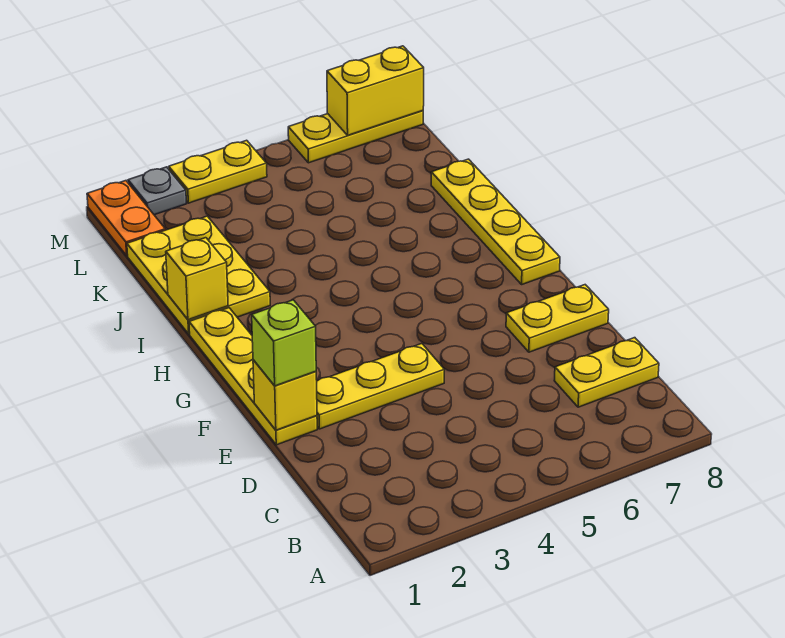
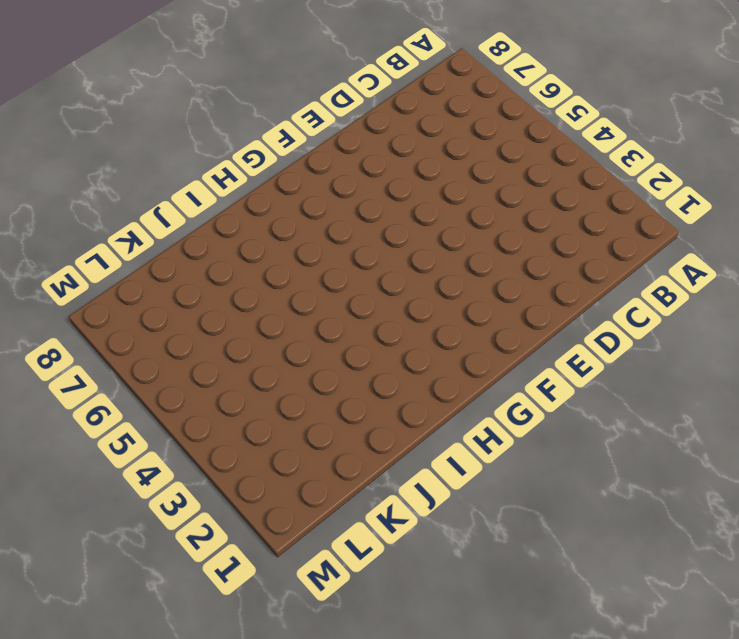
none -> yellow plate C7:C8 level 1
none -> yellow plate E1:H1 level 1
none -> yellow plate E2:E4 level 1

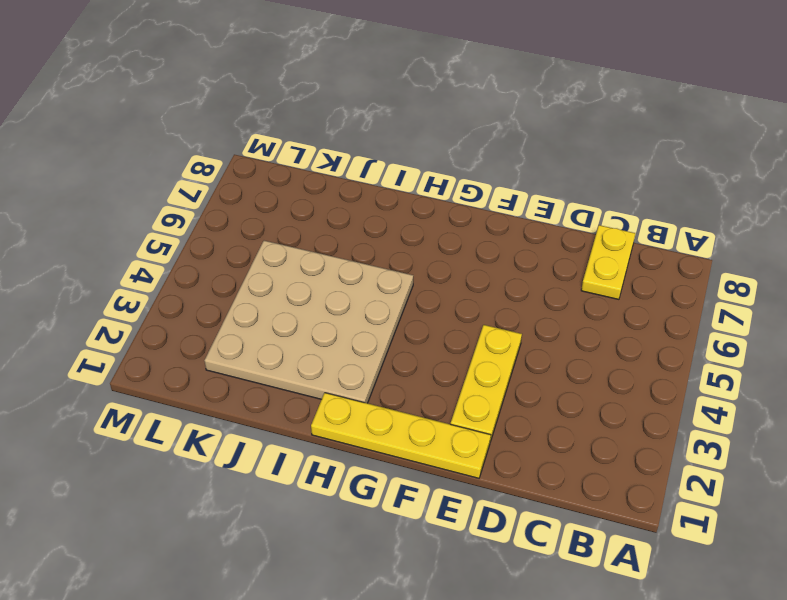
tan plate H2:K5 level 1 -> yellow plate I1:K2 level 1
none -> yellow plate E7:E8 level 1
none -> yellow plate G8:J8 level 1
none -> orange plate L1:M1 level 1

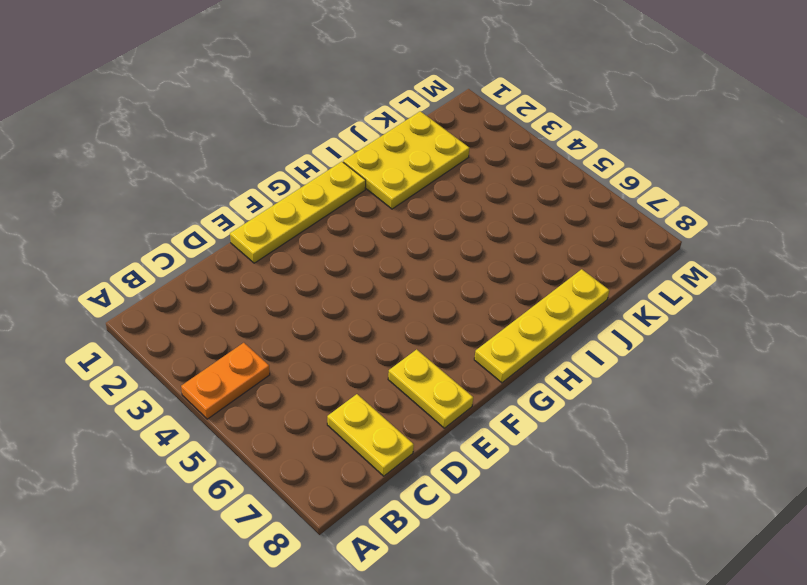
orange plate A4:B4 level 1 -> orange plate L1:M1 level 1
none -> yellow plate E2:E4 level 1
none -> grey plate M2 level 1
none -> yellow plate M3:M4 level 1

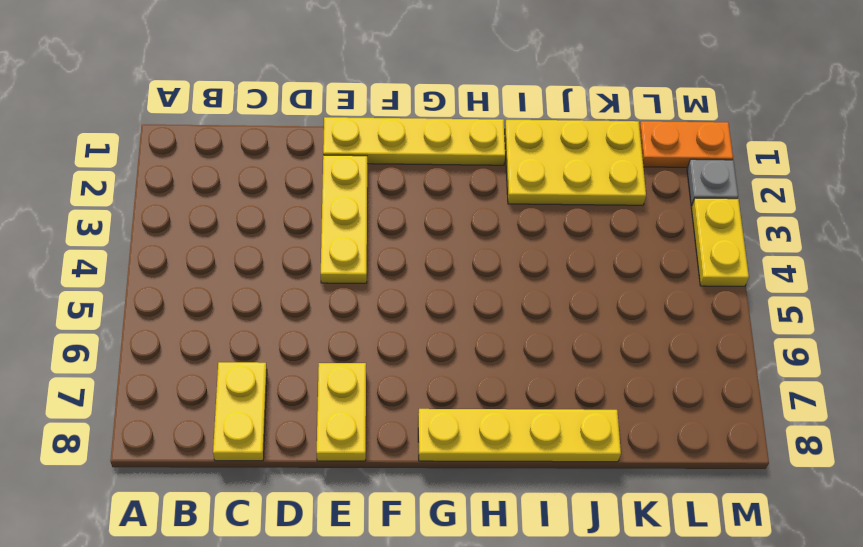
none -> yellow plate M6:M8 level 1
none -> yellow brick E1 level 2
none -> yellow brick I1 level 2

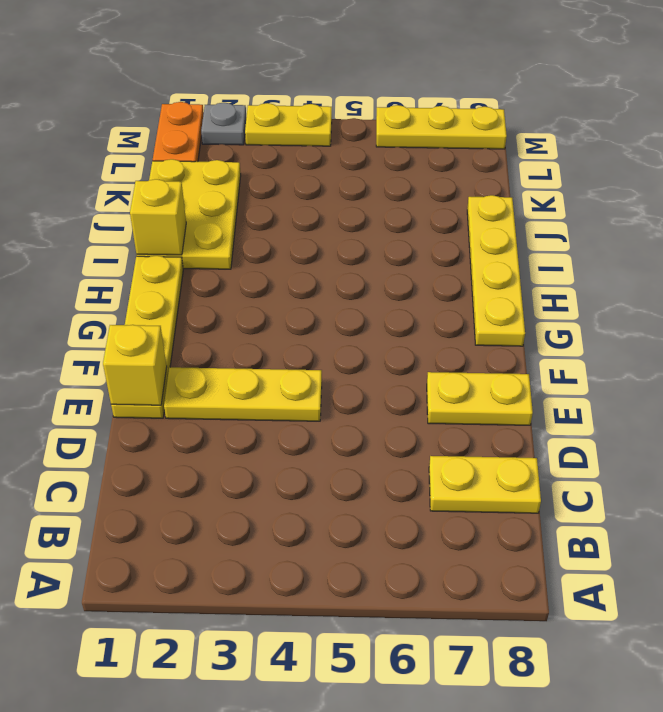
none -> yellow brick M7:M8 level 2
none -> lime brick E1 level 3

